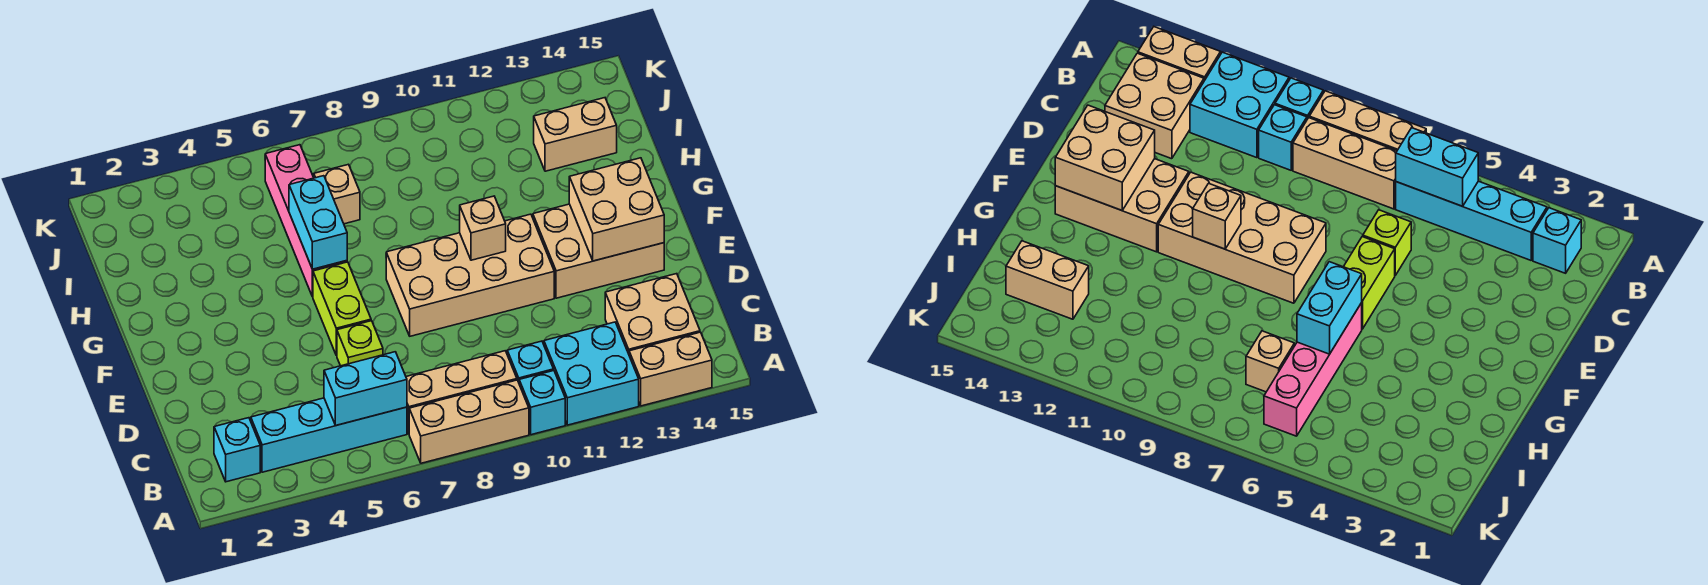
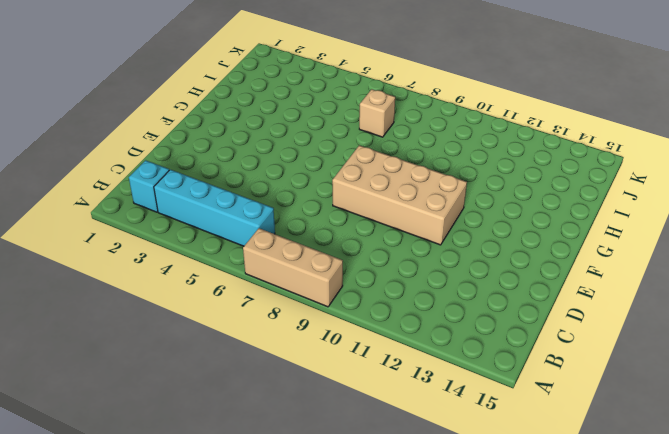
none -> cyan brick A10 level 1
none -> cyan brick A11:B12 level 1
none -> tan brick A13:A14 level 1

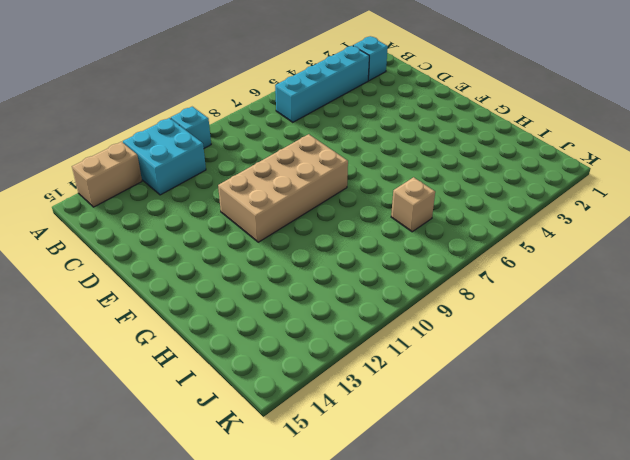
none -> tan brick A7:A9 level 1
none -> tan brick B7:B9 level 1
none -> cyan brick B10 level 1

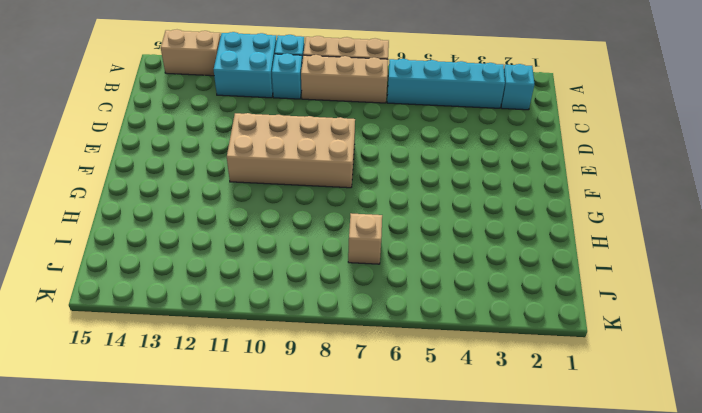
none -> tan brick B13:C14 level 1
none -> lime brick D6 level 1
none -> lime brick E6:F6 level 1

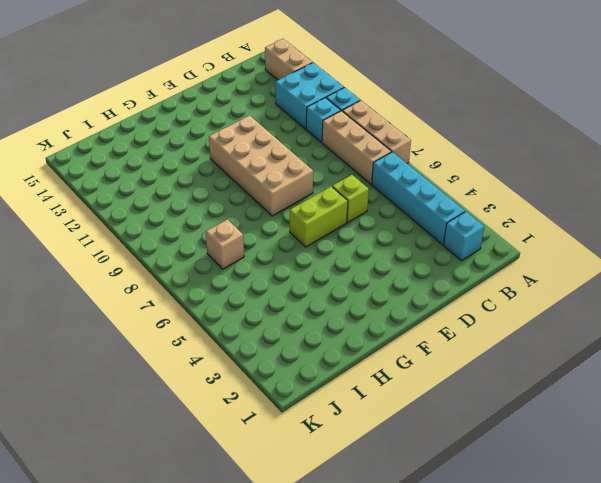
none -> tan brick B13:C14 level 1
none -> tan brick E12:F14 level 1
none -> pink brick G6:J6 level 1

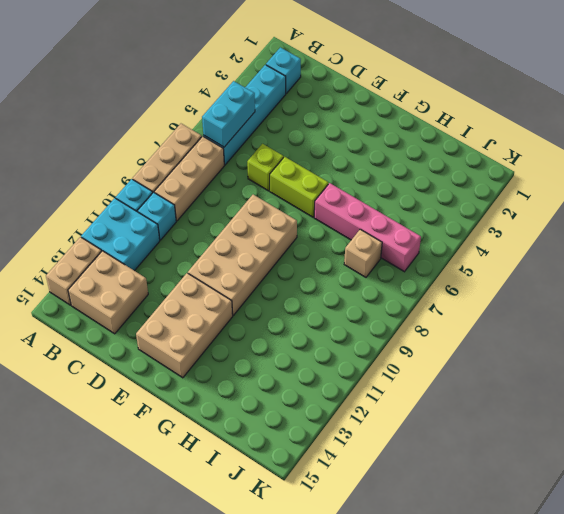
none -> tan brick I13:I14 level 1
none -> tan brick E13:F14 level 2
none -> tan brick F10 level 2

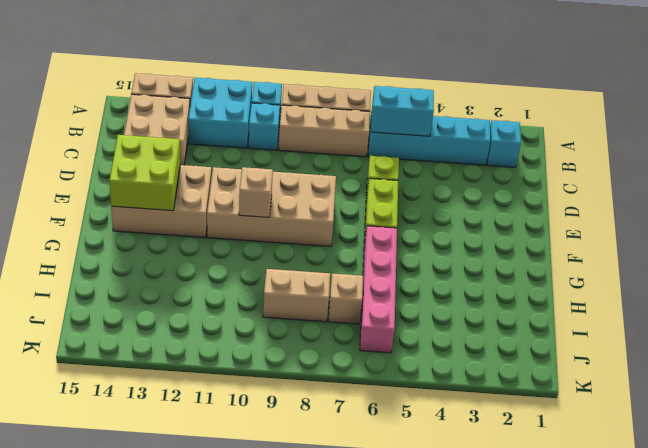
lime brick E13:F14 level 2 -> tan brick E13:F14 level 2
tan brick I8:I9 level 1 -> tan brick I13:I14 level 1
none -> cyan brick G6:H6 level 2

